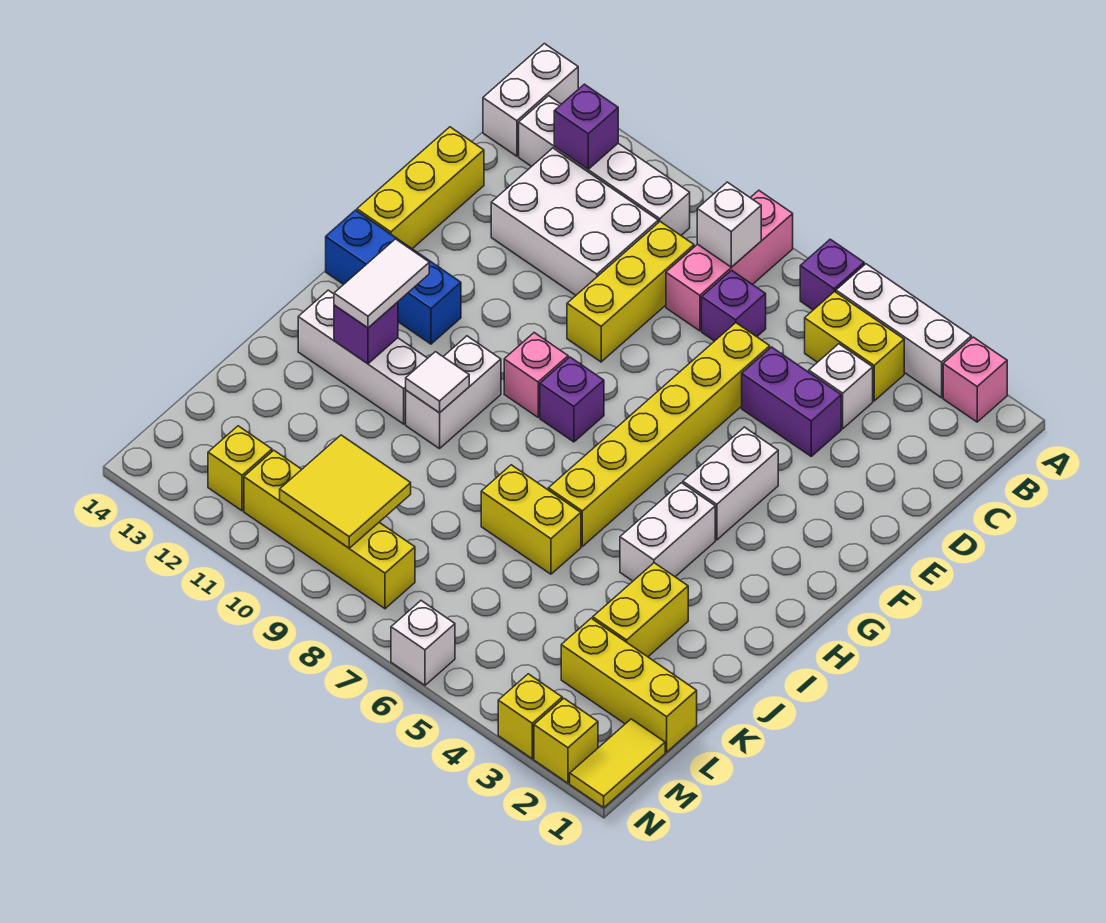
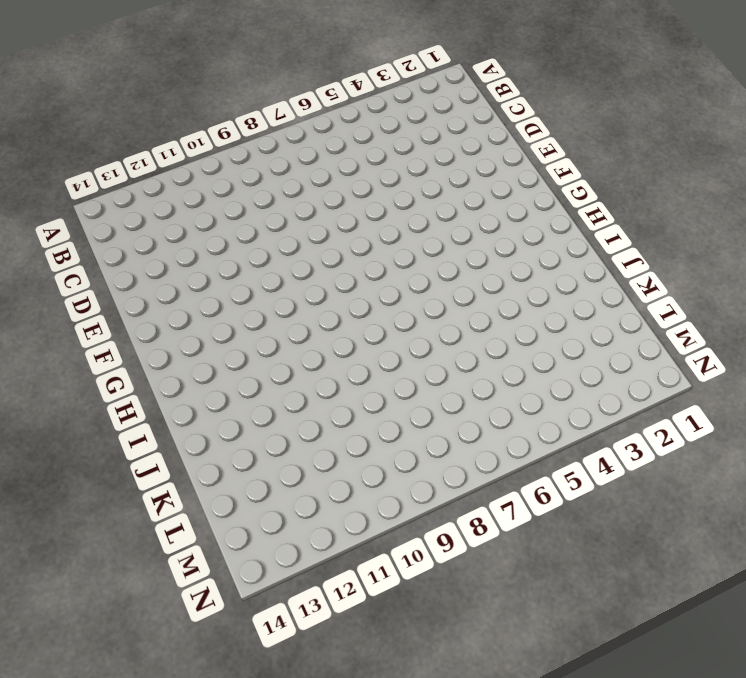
none -> pink brick A2 level 1
none -> white brick A3:A5 level 1
none -> purple brick A6 level 1
none -> pink brick A8:C8 level 1

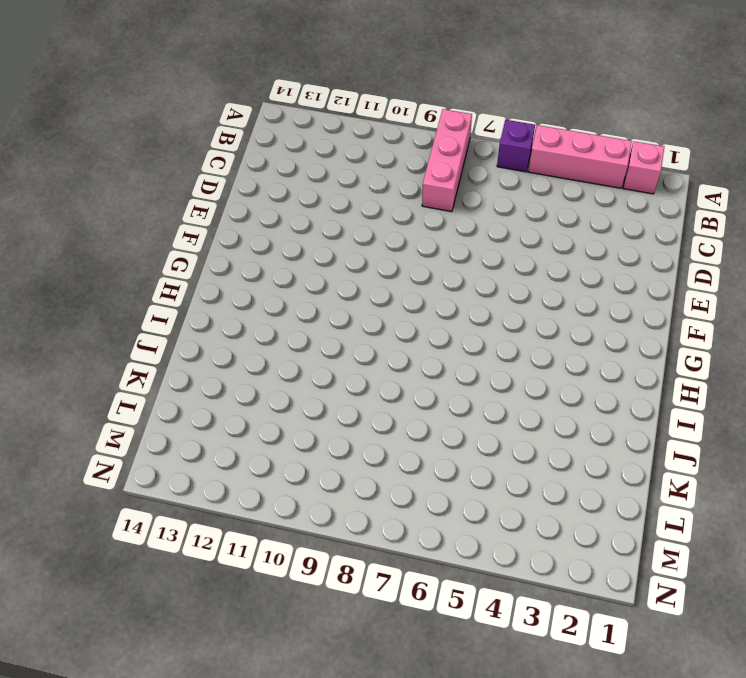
pink brick A3:A5 level 1 -> white brick A3:A5 level 1
none -> white brick A14:B14 level 1
none -> yellow brick B4:B5 level 1
none -> white brick B10:B13 level 1
none -> white brick C4 level 1

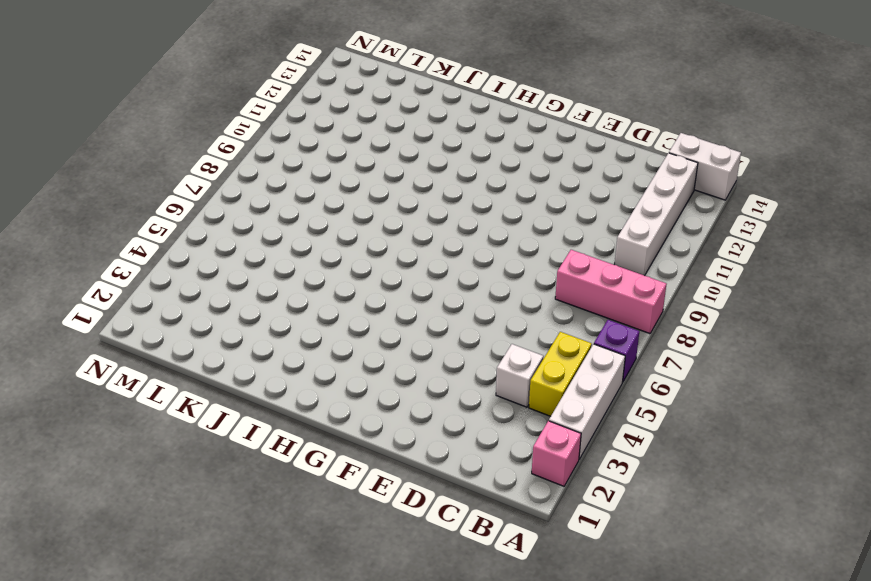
none -> purple brick C7 level 1
none -> yellow brick C9:E9 level 1
none -> white brick C10:D12 level 1
none -> purple brick D4:D5 level 1

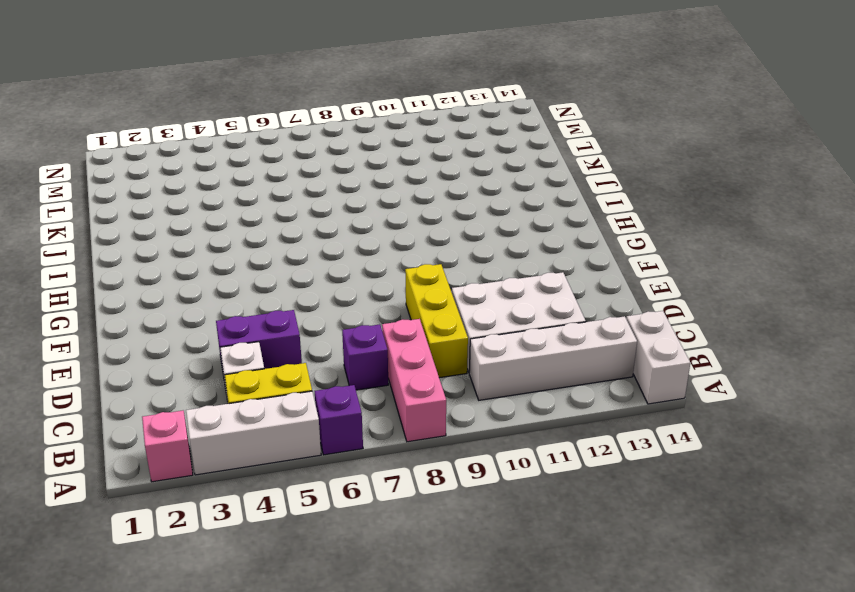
none -> yellow brick D6:I6 level 1
none -> yellow brick D14:F14 level 1
none -> white brick F4:G4 level 1
none -> purple brick G8 level 1

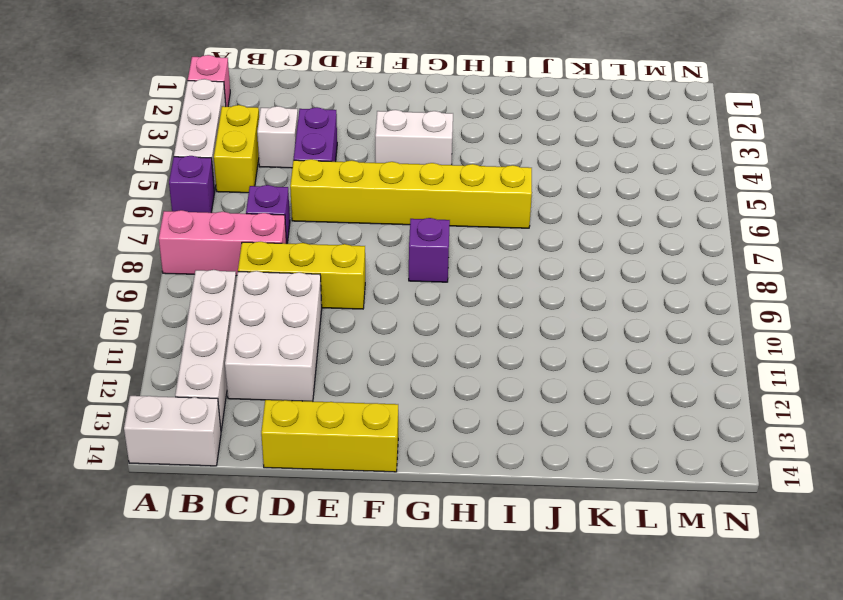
none -> pink brick G9 level 1
none -> blue brick G12:G14 level 1
none -> white brick H4:I4 level 1
none -> white brick H10:I10 level 1

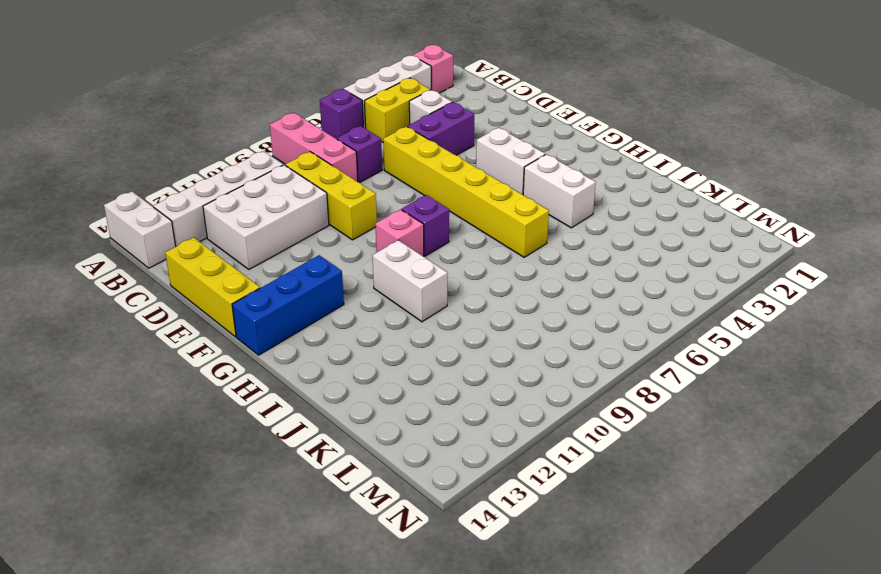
none -> white brick I11:I13 level 1
none -> yellow brick J3:K3 level 1
none -> yellow brick J6:J7 level 1
none -> yellow brick L1:L3 level 1

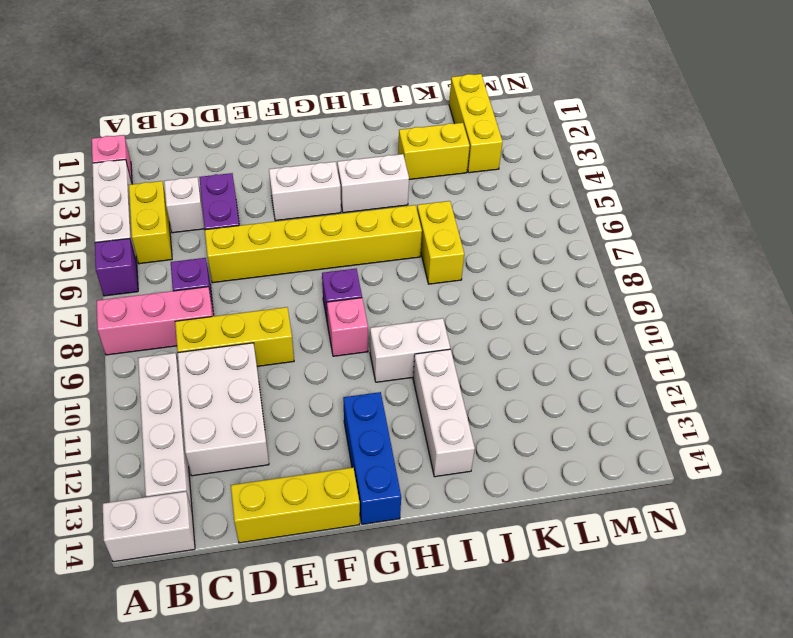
none -> yellow tile M1:N1 level 1
none -> yellow brick M8:M11 level 1
none -> yellow brick M12 level 1
none -> yellow brick N2 level 1

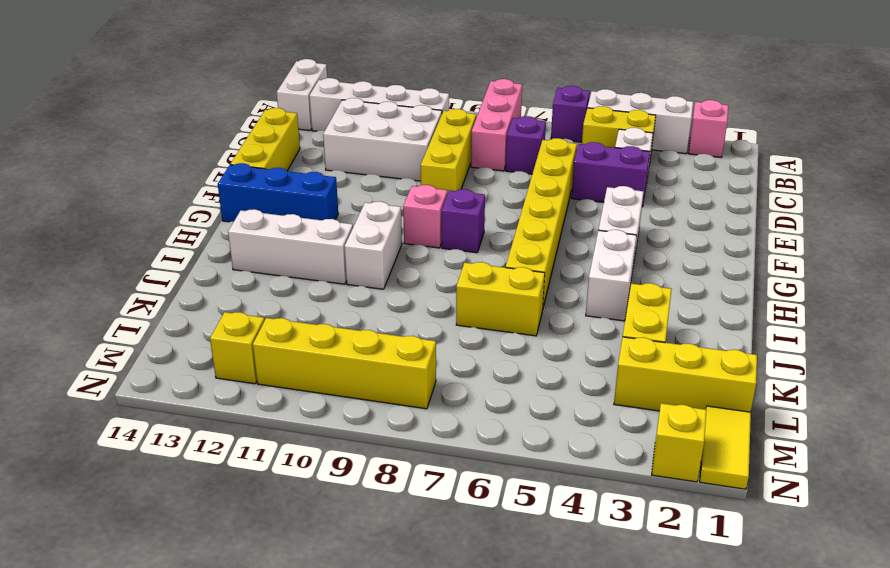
none -> yellow brick N3 level 1
none -> white brick N6 level 1
none -> white brick B8 level 2
none -> purple brick B12 level 2

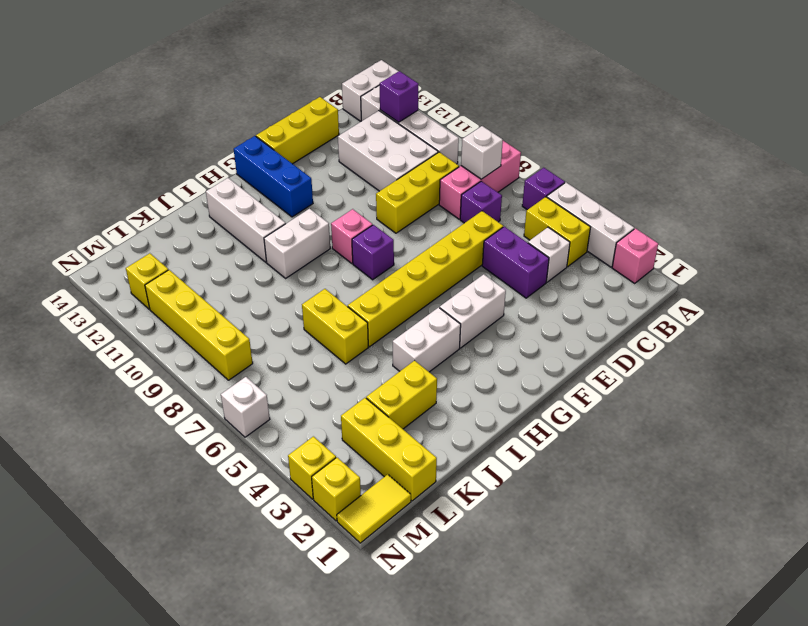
none -> white tile I10 level 2
none -> purple brick I12 level 2
none -> yellow tile L9:M10 level 2
none -> white tile H12:I12 level 3

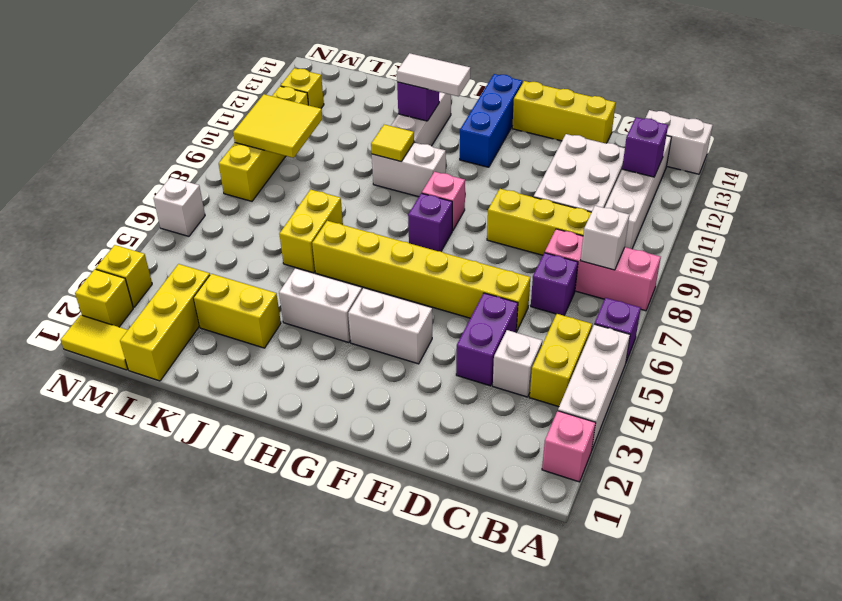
yellow tile I10 level 2 -> white tile I10 level 2

